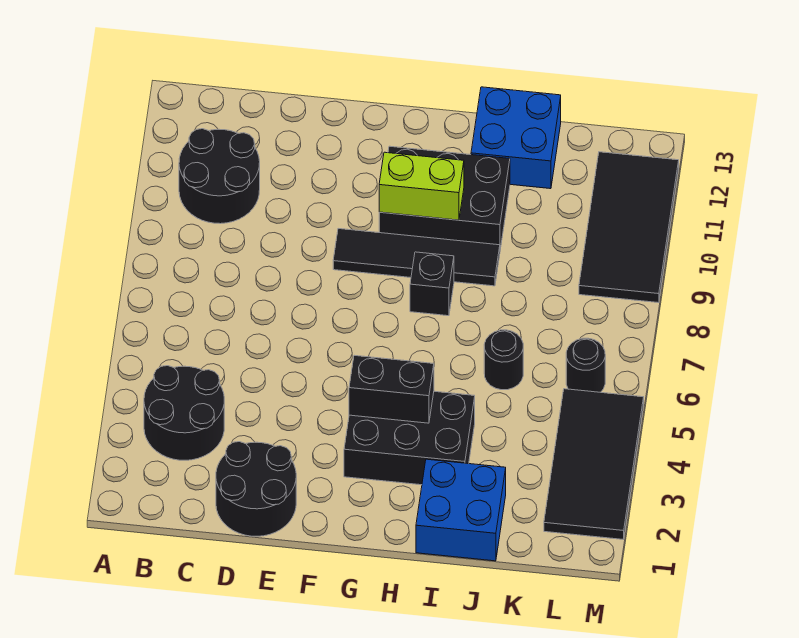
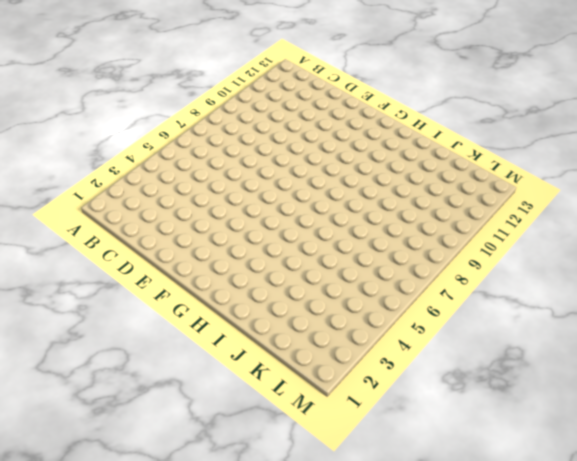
none -> black round brick B3:C4 level 1
none -> black round brick B10:C11 level 1
none -> black round brick D1:E2 level 1

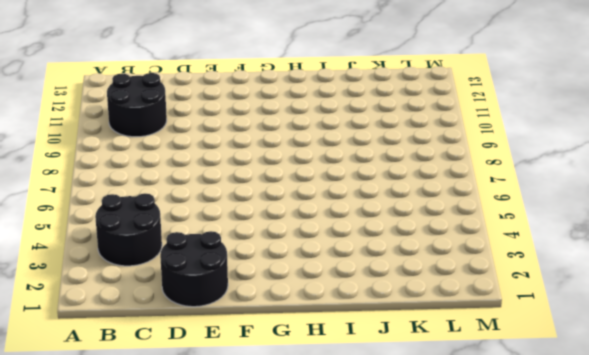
none -> black tile F9:I9 level 1
none -> black brick G3:I4 level 1
none -> black brick G10:I11 level 1

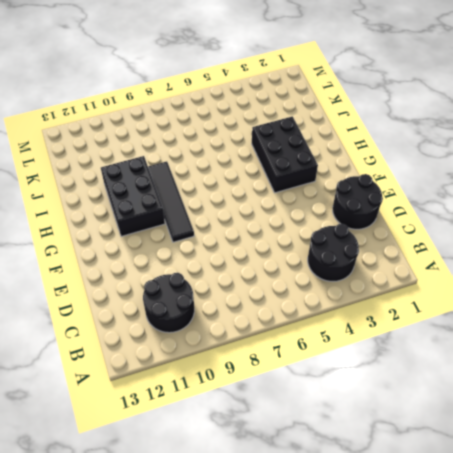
none -> black brick H8 level 1
none -> blue brick I1:J2 level 1
none -> blue brick I12:J13 level 1

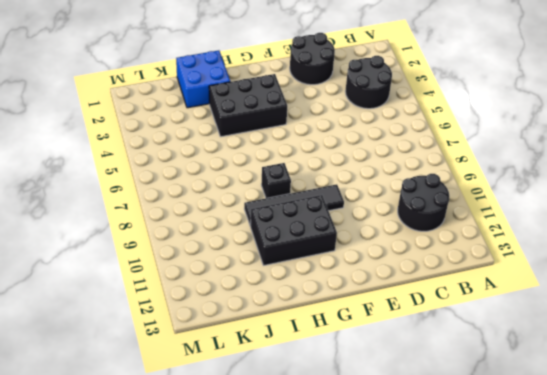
none -> blue brick I12:J13 level 1
none -> black round brick J6 level 1
none -> black tile L2:M5 level 1

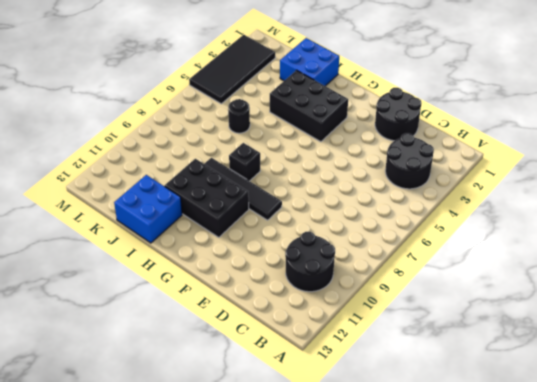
none -> black round brick L6 level 1
none -> black tile L9:M12 level 1
none -> black brick G4:H4 level 2

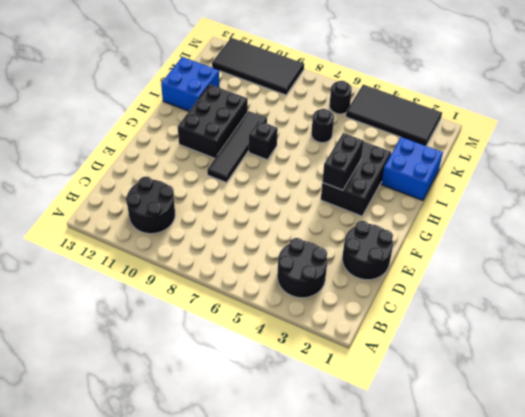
none -> lime brick G10:H10 level 2

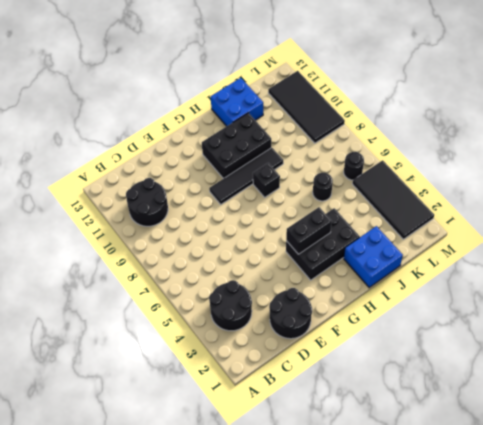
none -> lime brick G10:H10 level 2

